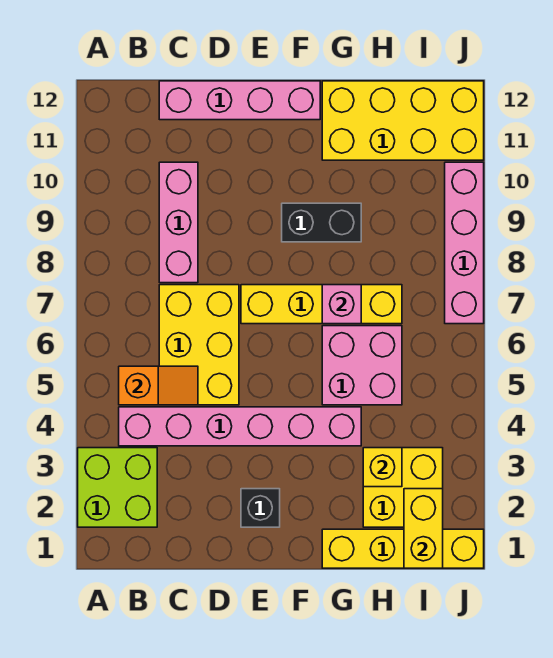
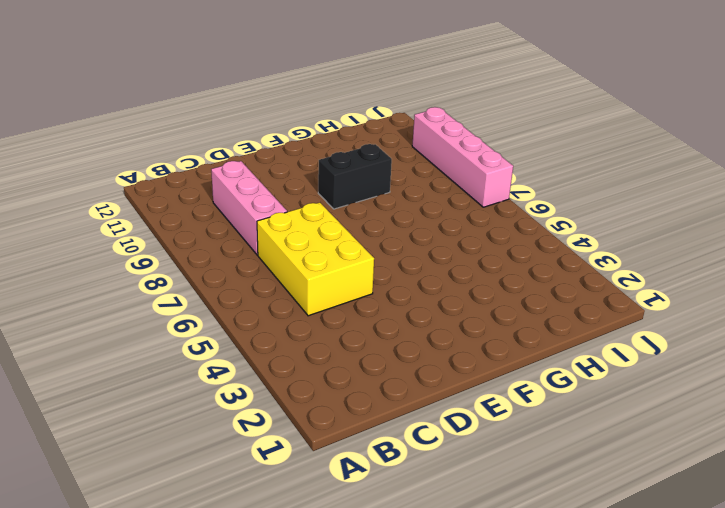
none -> lime brick A2:B3 level 1
none -> pink brick B4:G4 level 1
none -> pink brick C12:F12 level 1

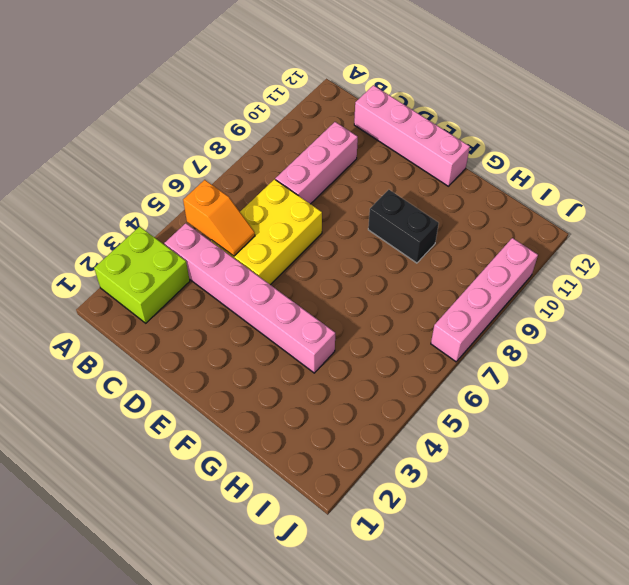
none -> black brick E2 level 1
none -> yellow brick E7:H7 level 1
none -> yellow brick G1:J1 level 1

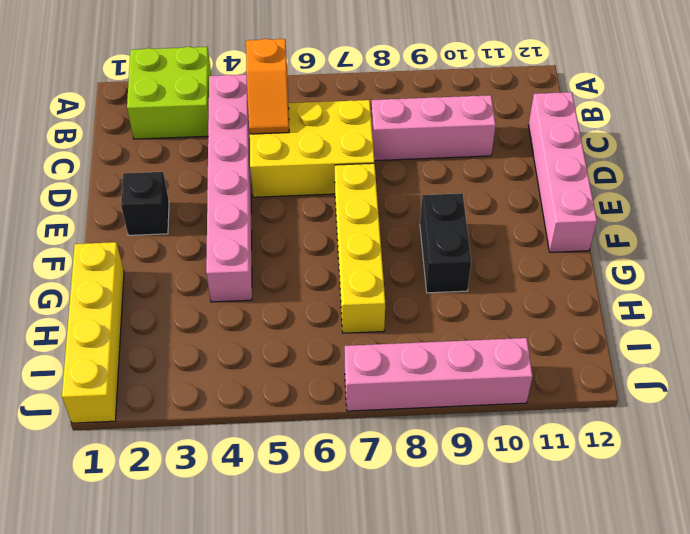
none -> pink brick G5:H6 level 1
none -> yellow brick G11:J12 level 1
none -> yellow brick H2:I3 level 1

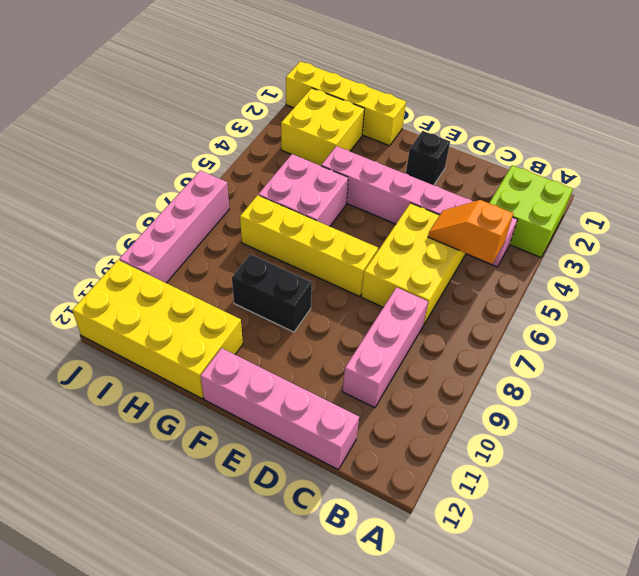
none -> pink brick G7 level 2
none -> yellow brick H3 level 2
none -> yellow brick I1:I2 level 2

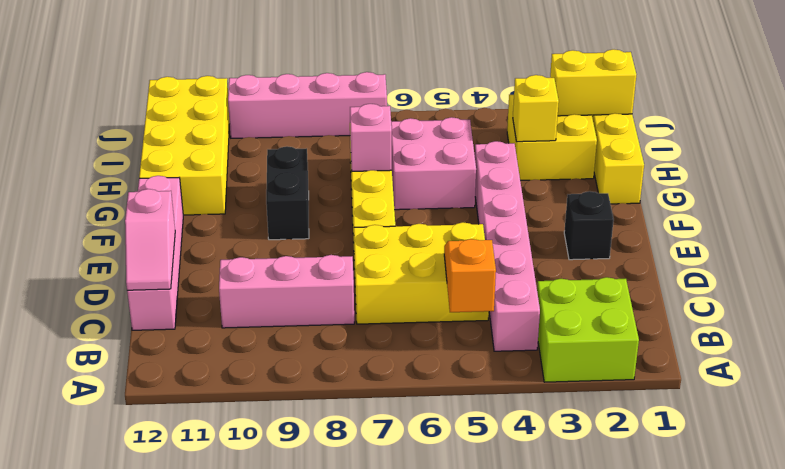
pink slope C12:D12 level 2 top D -> none

